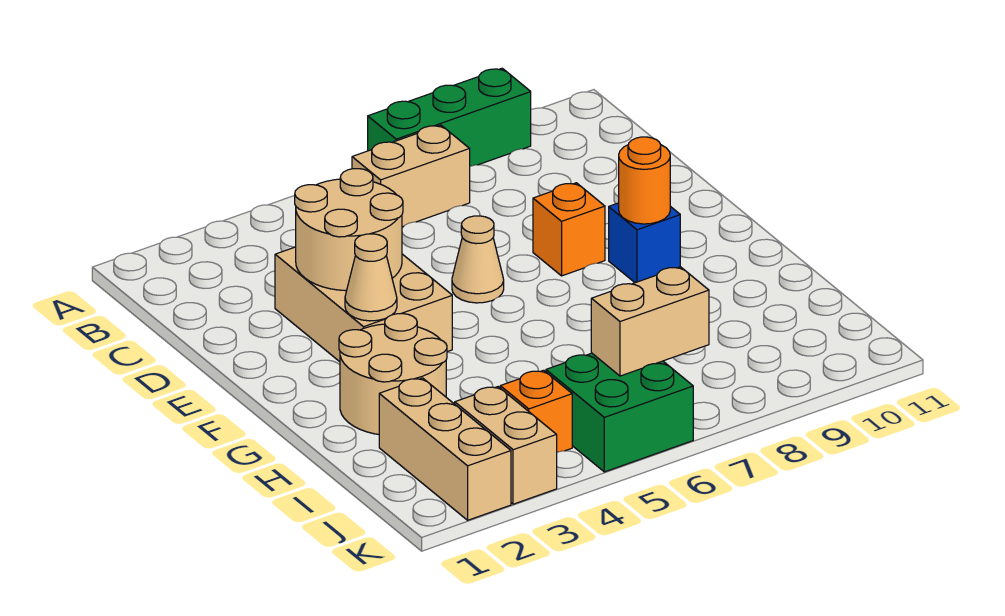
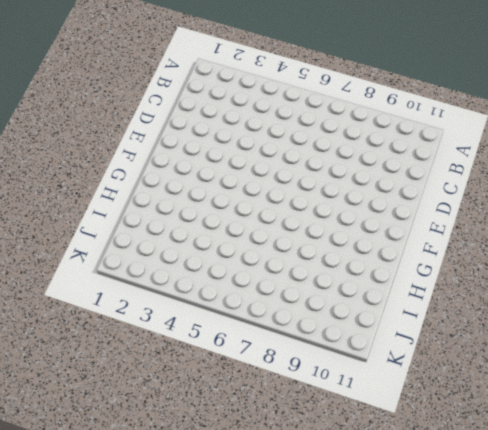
none -> green brick A7:A9 level 1
none -> tan brick B6:B7 level 1
none -> tan brick D3:F4 level 1

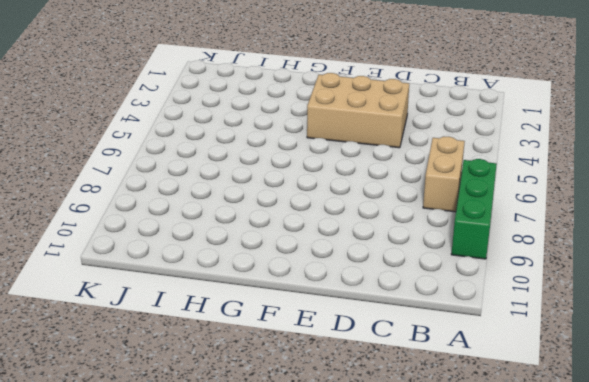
none -> tan cone E6 level 1
none -> orange brick E8 level 1
none -> blue brick F9 level 1

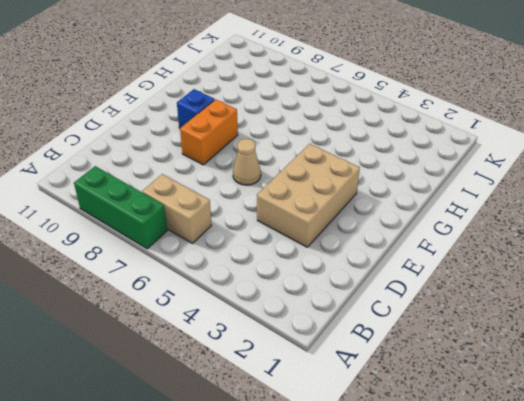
orange brick E8:F8 level 1 -> orange brick E8 level 1
none -> tan round brick G2:H3 level 1
none -> tan brick I2:K2 level 1
none -> tan brick J3:K3 level 1

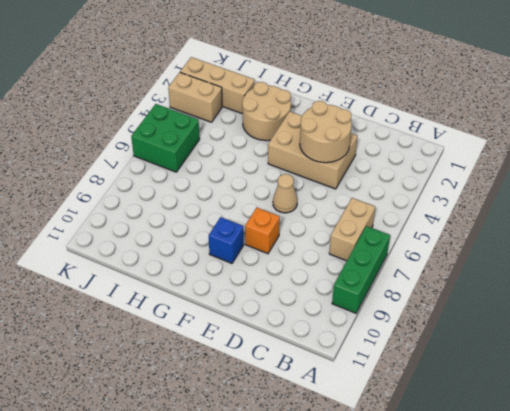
none -> orange brick J4 level 1
none -> tan cone F3 level 2
none -> orange round brick F9 level 2

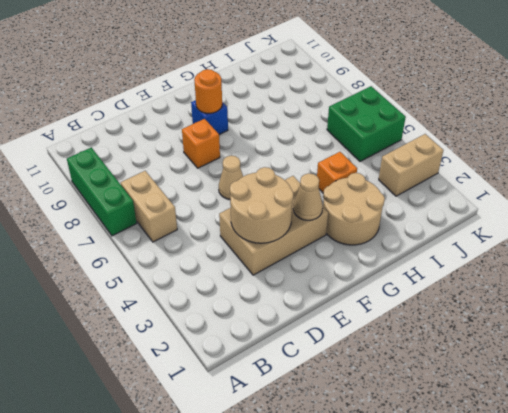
orange brick H4 level 1 -> orange brick J4 level 1
none -> tan brick I2:K2 level 1
none -> tan brick J6:J7 level 2

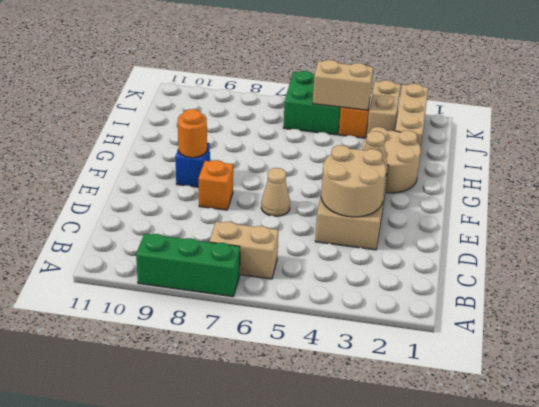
tan brick J4:J5 level 2 -> tan brick J6:J7 level 2

